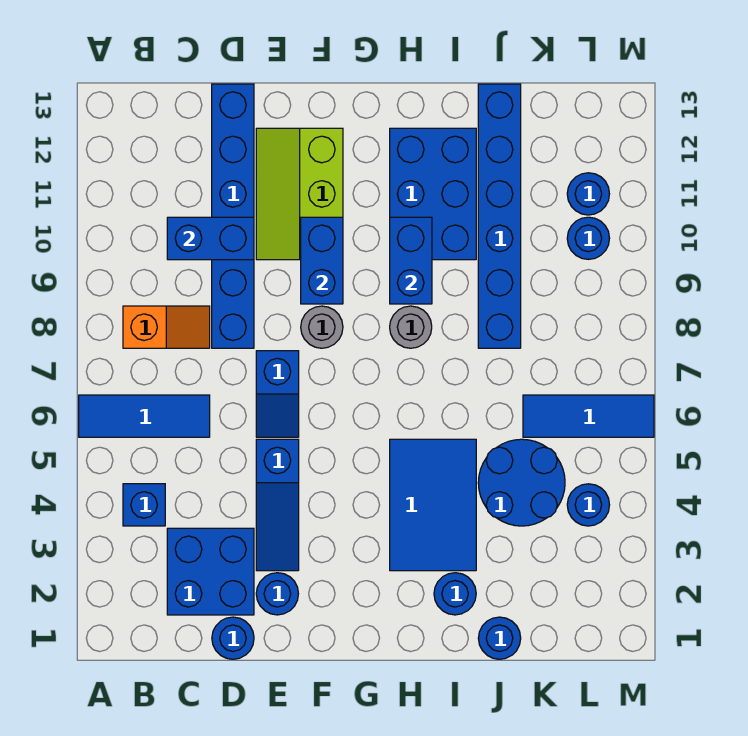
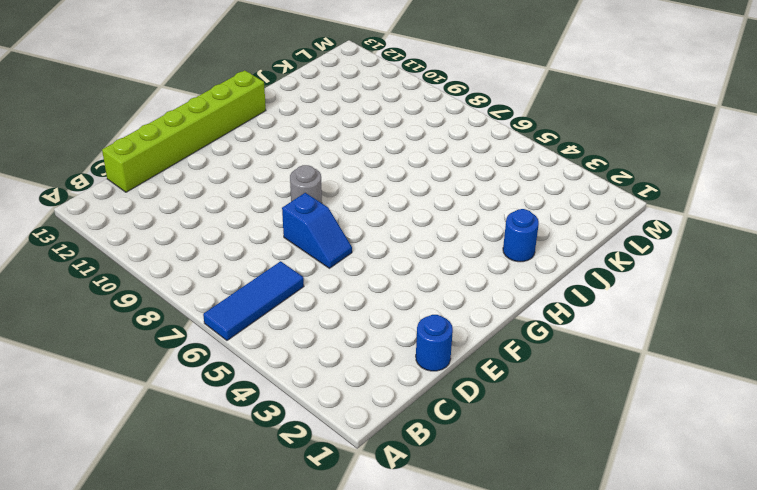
lime brick C13:H13 level 1 -> blue brick D8:D13 level 1
none -> blue brick B4 level 1
none -> orange slope B8:C8 level 1 top B
none -> blue brick C2:D3 level 1

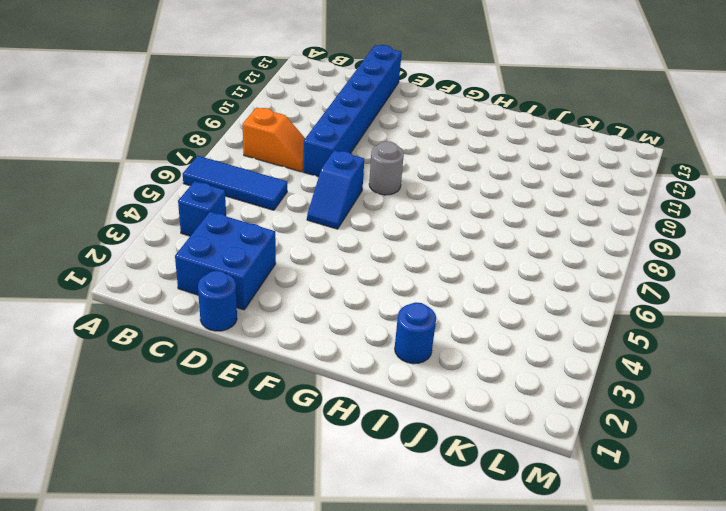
none -> blue round brick E2 level 1
none -> blue slope E3:E5 level 1 top 5
none -> lime slope E10:F12 level 1 top F

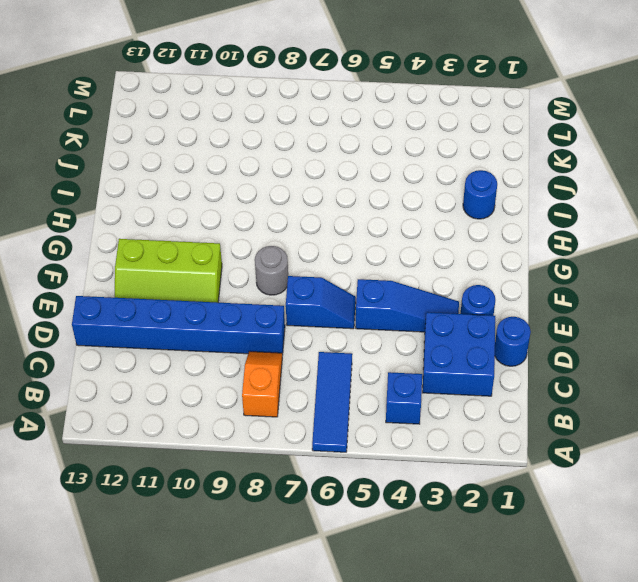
none -> blue tile H3:I5 level 1
none -> grey round brick H8 level 1
none -> blue brick H10:I12 level 1

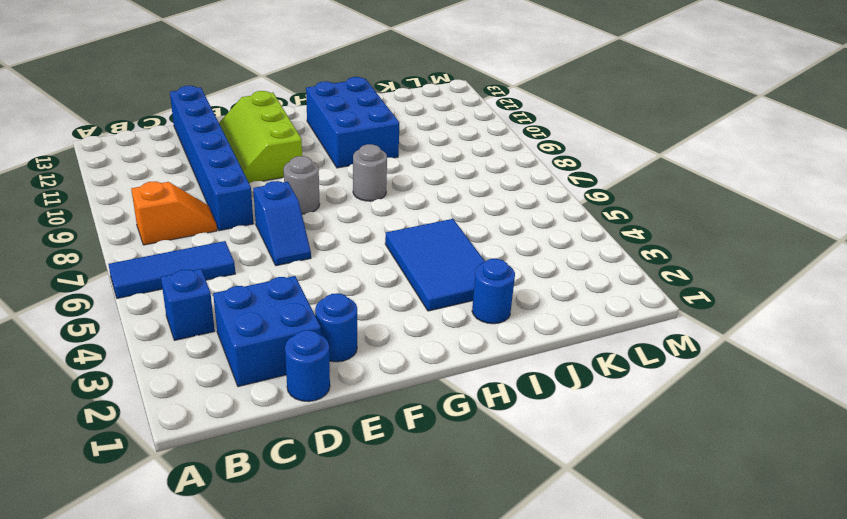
none -> blue slope E3:E5 level 1 top 5
none -> blue round brick J1 level 1
none -> blue round brick J4:K5 level 1

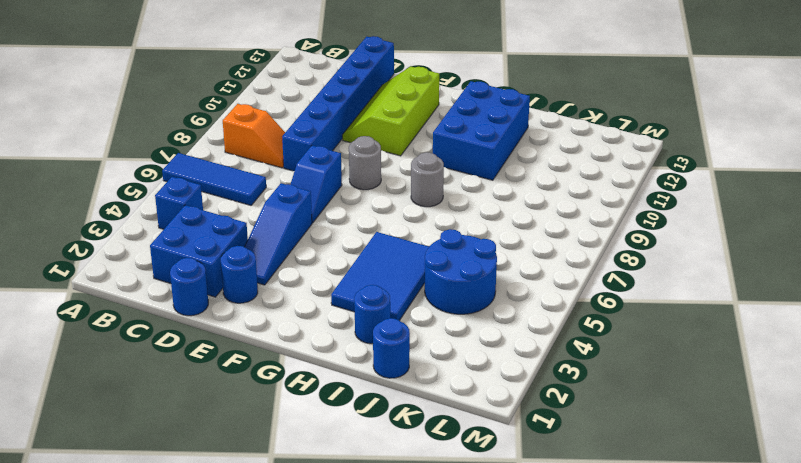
none -> blue brick J8:J13 level 1
none -> blue tile K6:M6 level 1
none -> blue round brick L4 level 1

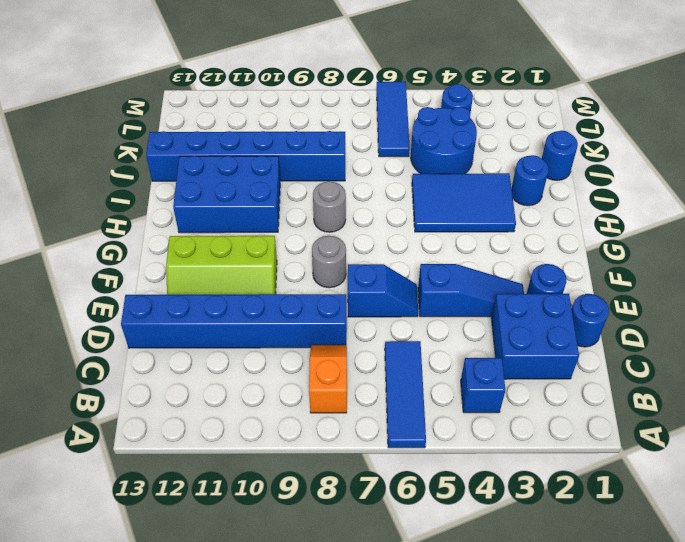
none -> blue round brick L10 level 1
none -> blue round brick L11 level 1
none -> blue brick C10:D10 level 2

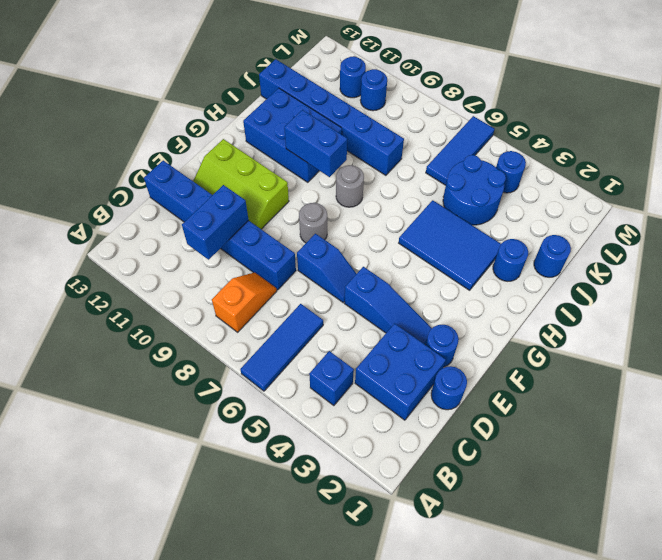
none -> blue brick F9:F10 level 2

